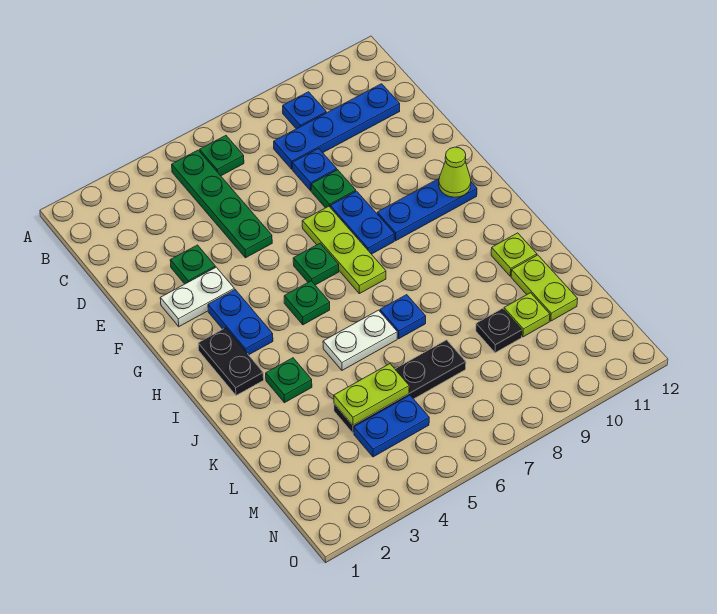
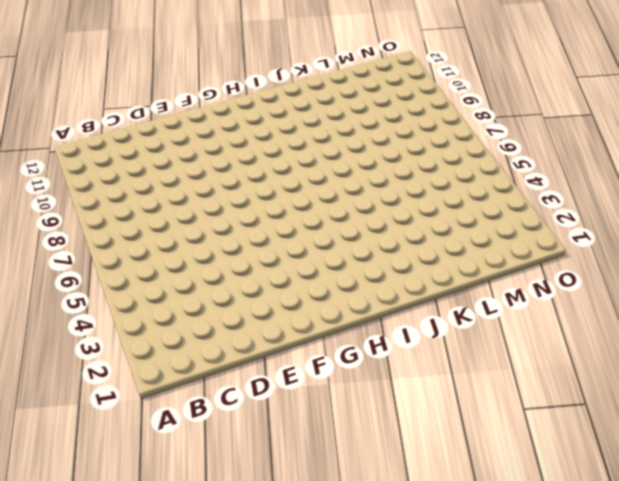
none -> green plate B5:E5 level 1
none -> green plate B6 level 1
none -> blue plate B9 level 1

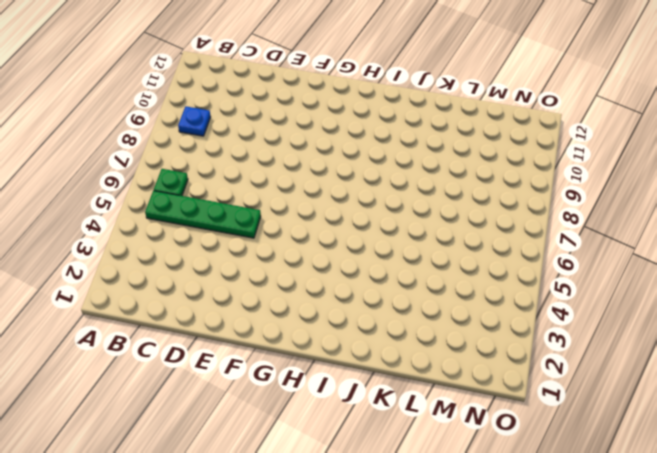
none -> blue plate C8:C11 level 1
none -> blue plate D8 level 1
none -> green plate E3 level 1

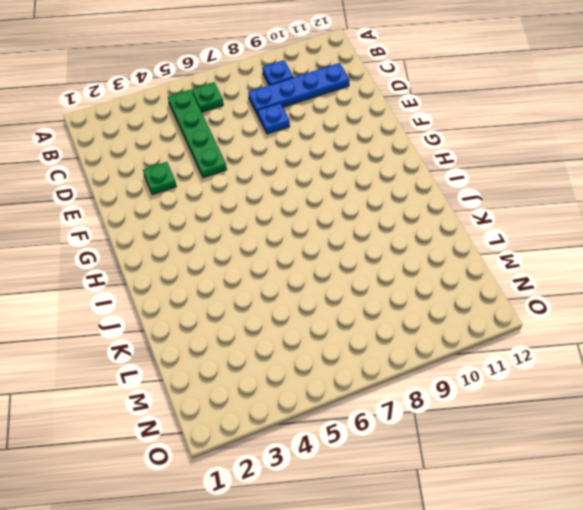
none -> green plate E8 level 1
none -> white plate F2:F3 level 1
none -> lime plate F7:H7 level 1

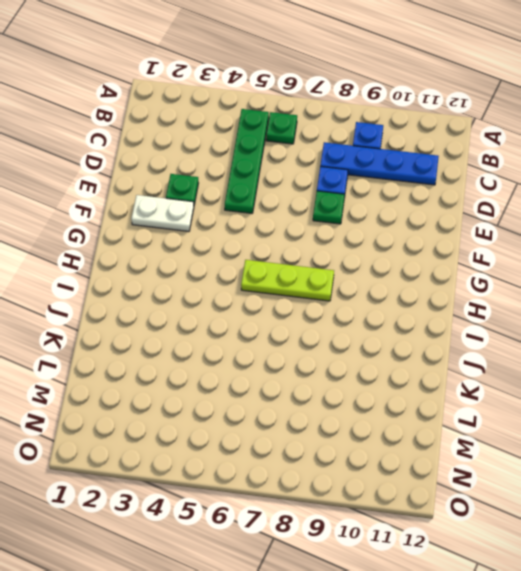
lime plate H6:H8 level 1 -> lime plate F7:H7 level 1
none -> blue plate F8:G8 level 1
none -> blue plate G3:H3 level 1
none -> green plate G6 level 1

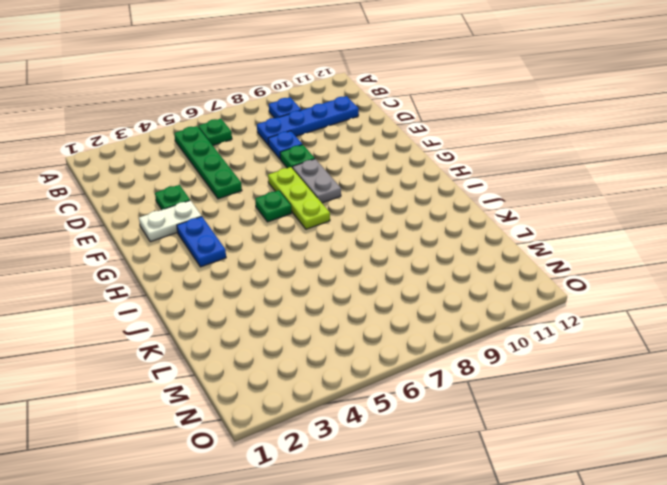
grey plate F8:G8 level 1 -> blue plate F8:G8 level 1
none -> blue plate G9:G11 level 1
none -> black plate H2:I2 level 1
none -> green plate H5 level 1

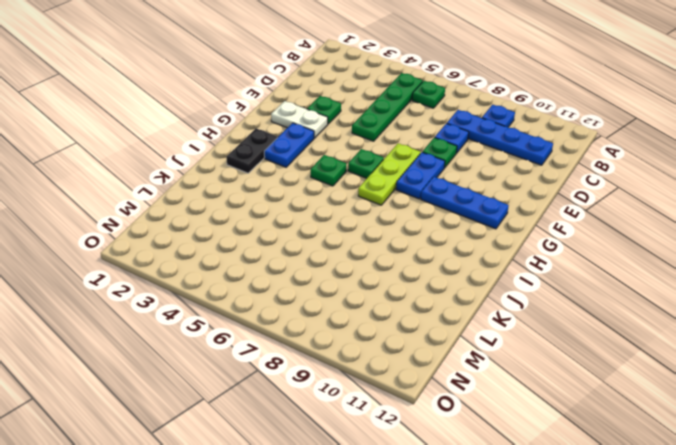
none -> green plate J3 level 1
none -> white plate J5:J6 level 1
none -> blue plate J7 level 1

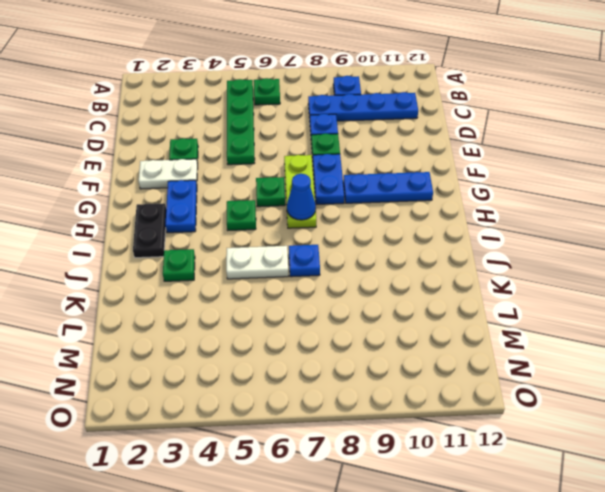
blue cone H7 level 2 -> none
none -> lime plate J11 level 1
none -> lime plate K11:L11 level 1
none -> black plate L4:L7 level 1

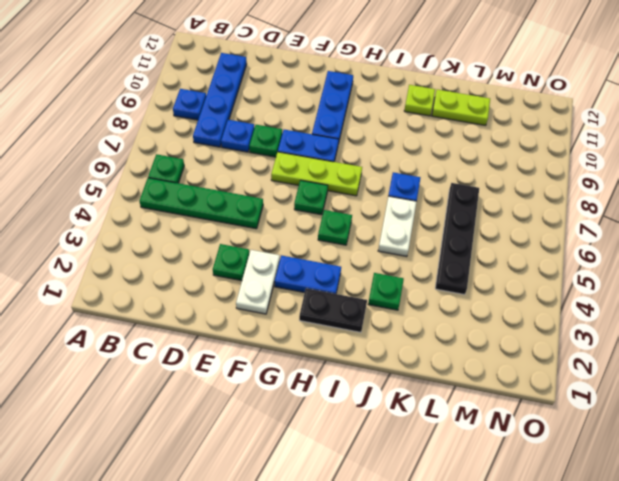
none -> black plate L9 level 1
none -> lime plate L10 level 1
none -> blue plate M4:M5 level 1

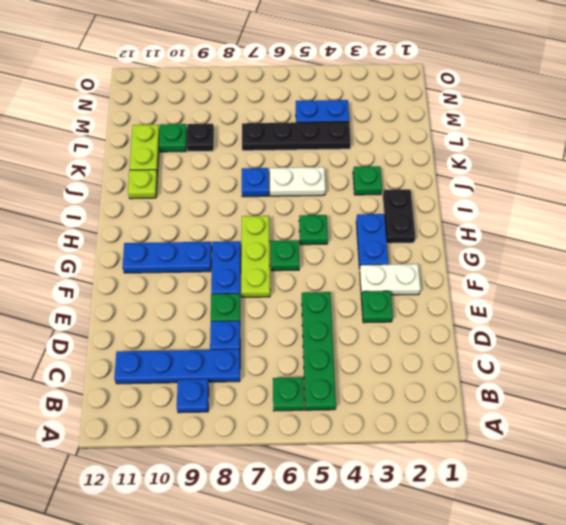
green plate L10 level 1 -> lime plate L10 level 1
none -> lime cone G11 level 2
none -> lime plate L4:L5 level 2

